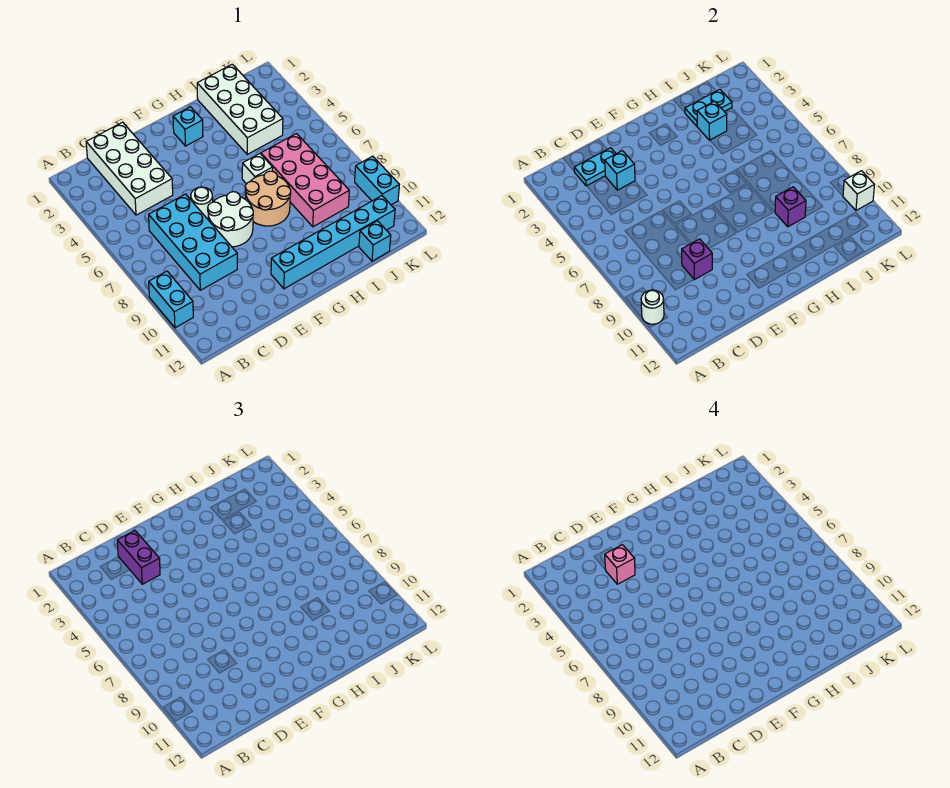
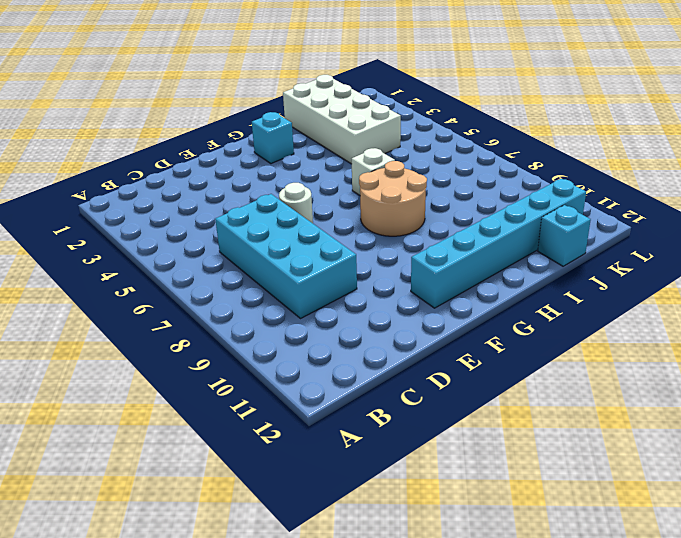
none -> cyan brick A9:A10 level 1
none -> white brick C1:D4 level 1
none -> white round brick E7:F8 level 1

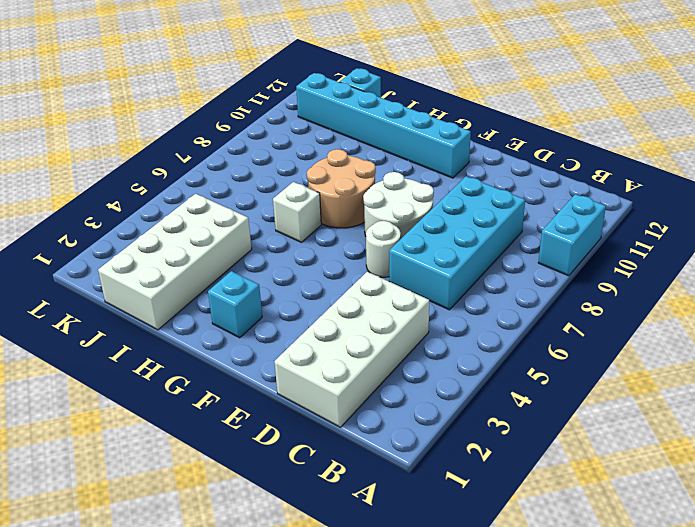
none -> pink brick I6:J9 level 1
none -> cyan brick L9:L10 level 1
none -> white round brick A10 level 2

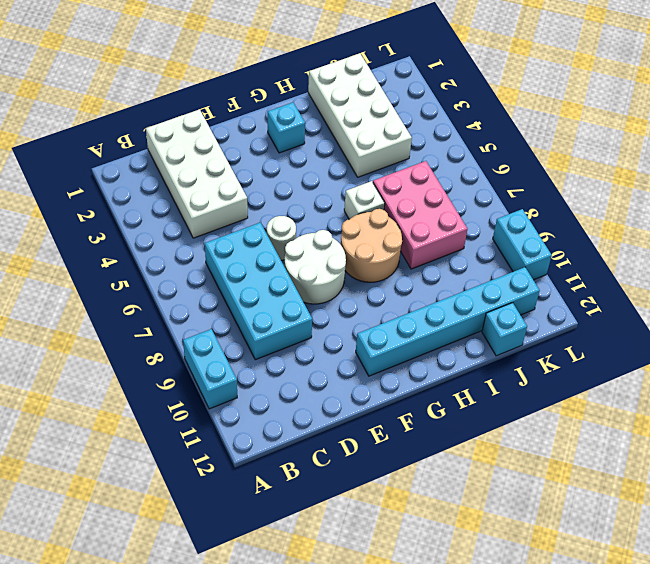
pink brick I6:J8 level 1 -> pink brick I6:J9 level 1
none -> white round brick A10 level 2
none -> cyan plate C2:D2 level 2
none -> cyan brick D3 level 2

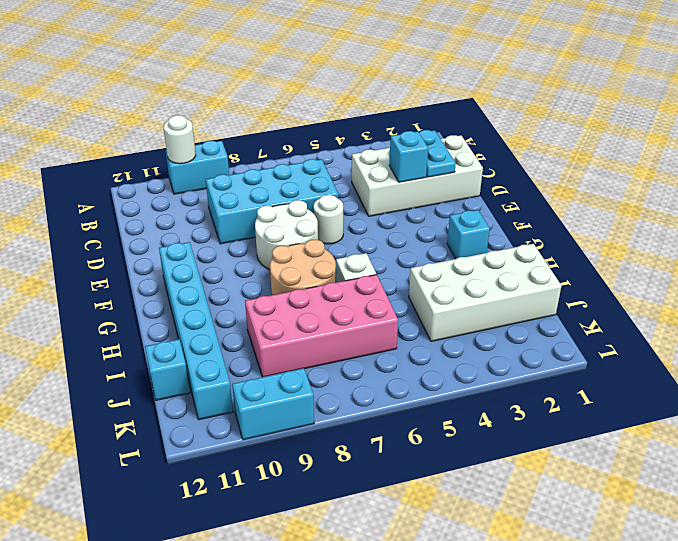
none -> purple brick D9 level 2
none -> cyan plate I2:J2 level 2
none -> cyan brick I3 level 2

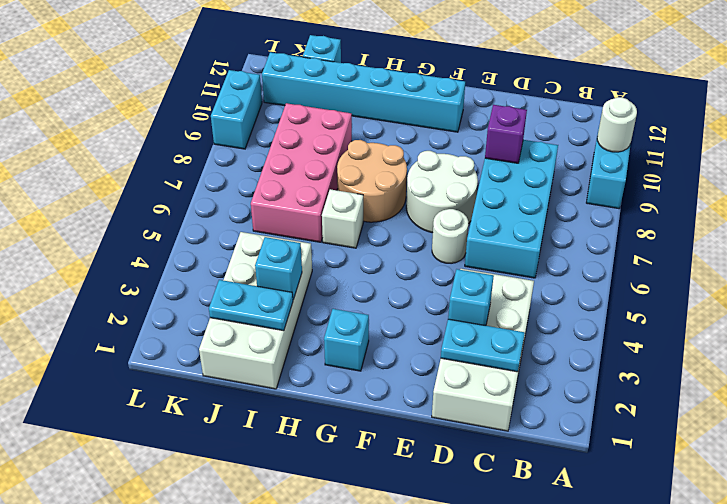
none -> purple brick I9 level 2
none -> white brick L10 level 2
none -> purple brick D2:D3 level 3

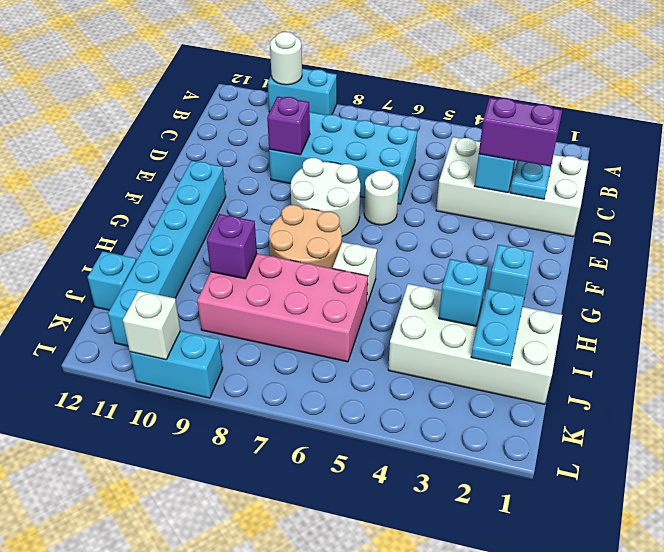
none -> pink brick D3 level 4

